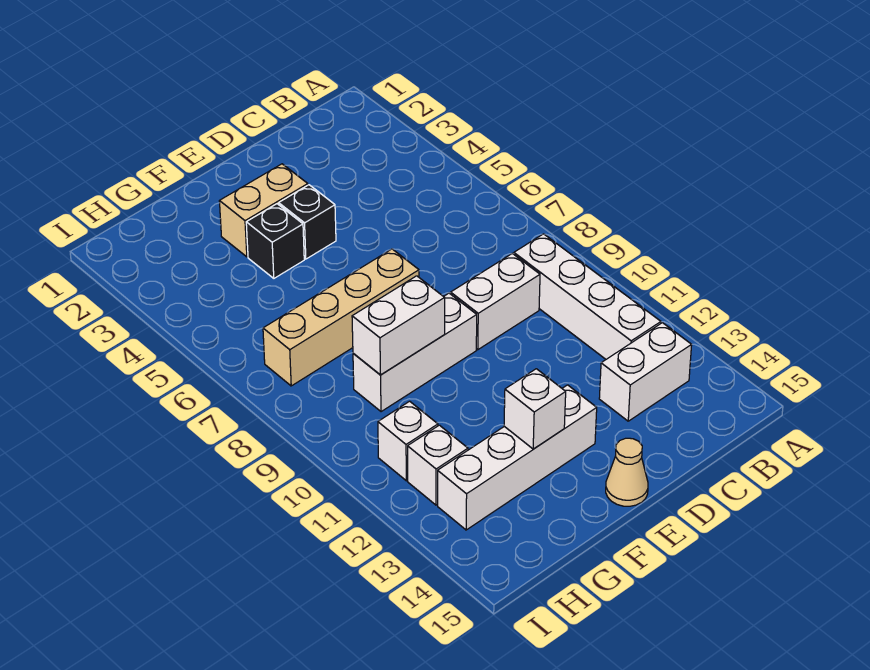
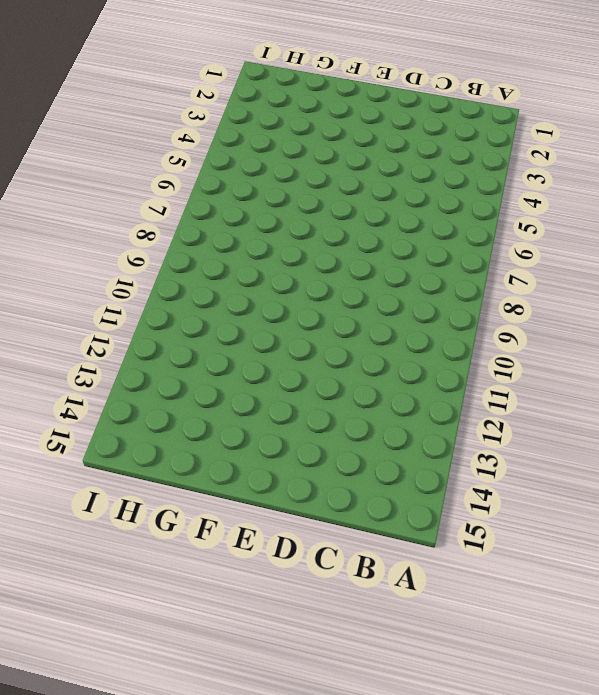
none -> white brick B9:B12 level 1
none -> white brick B13:C13 level 1
none -> white brick C9:D9 level 1

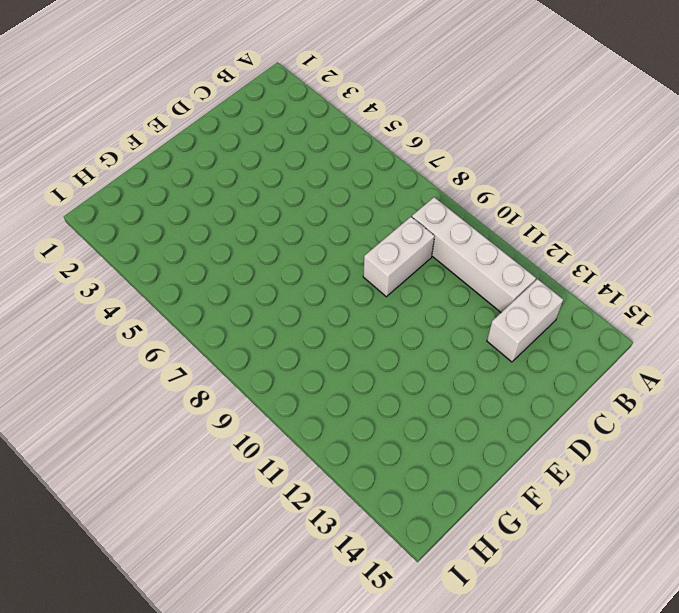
none -> tan brick E3:F3 level 1
none -> black brick E4 level 1
none -> tan brick E7:H7 level 1

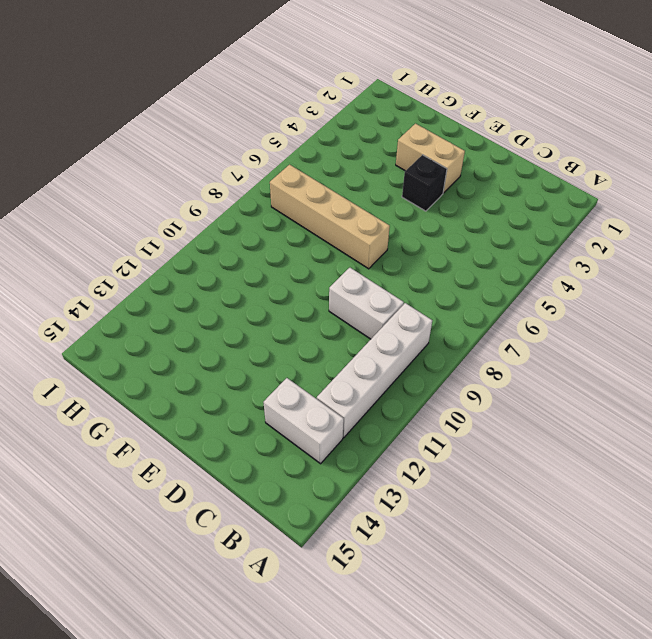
none -> white brick E9:G9 level 1
none -> white brick E13:H13 level 1
none -> tan cone E15 level 1

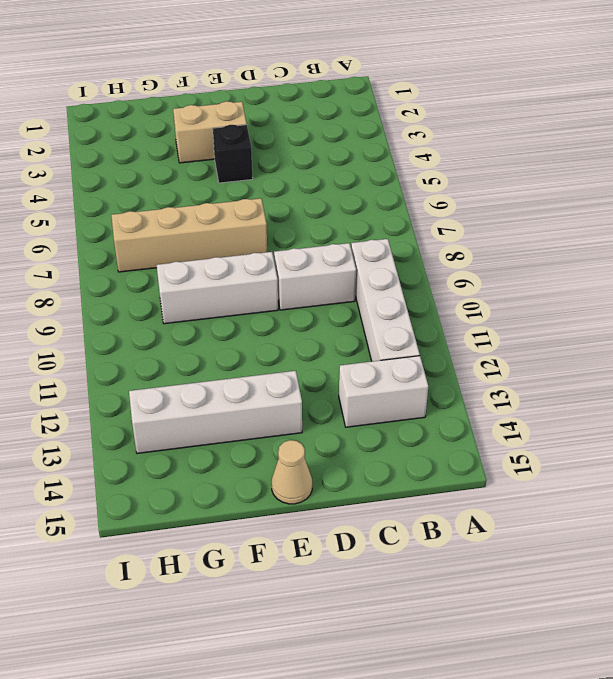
none -> black brick F4 level 1
none -> white brick H11 level 1
none -> white brick H12 level 1

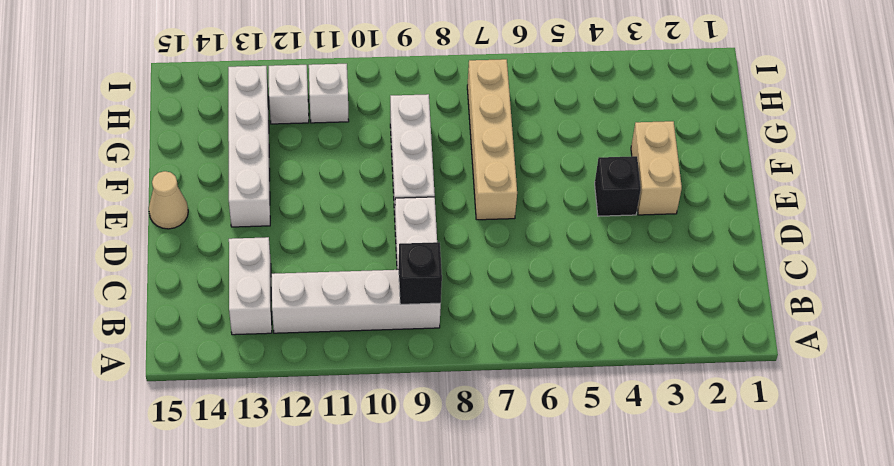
black brick B9 level 2 -> black brick F4 level 1
none -> white brick F9:G9 level 2
none -> white brick F13 level 2

